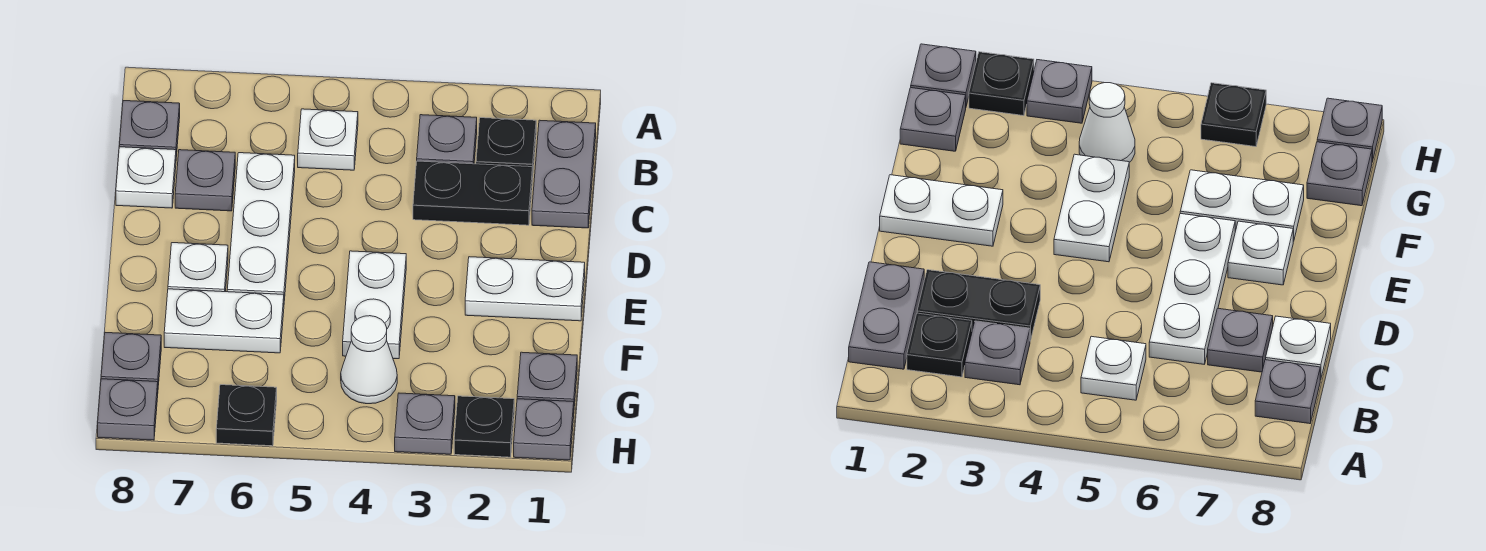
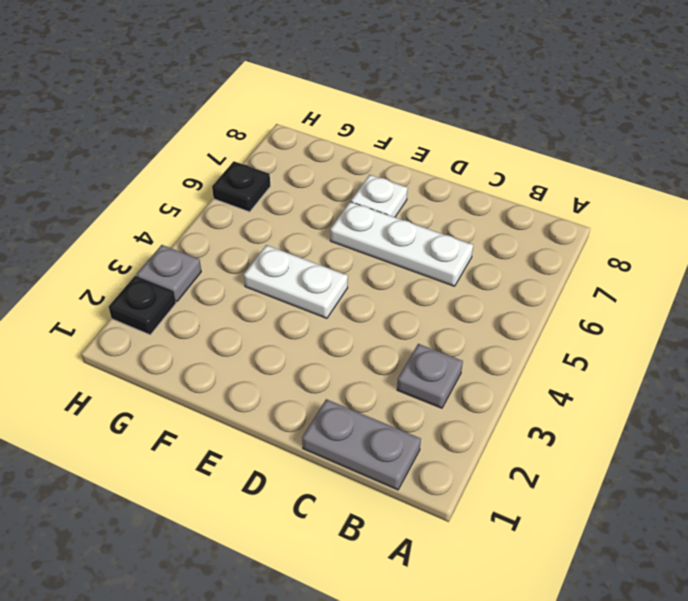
none -> black plate B2 level 1
none -> white plate B5 level 1
none -> grey plate B8 level 1

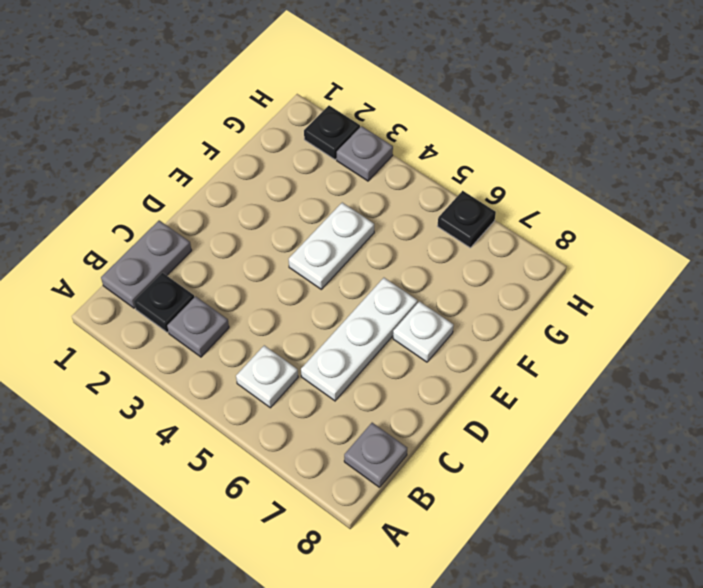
none -> black plate C2:C3 level 1
none -> grey plate C7 level 1
none -> white plate C8 level 1

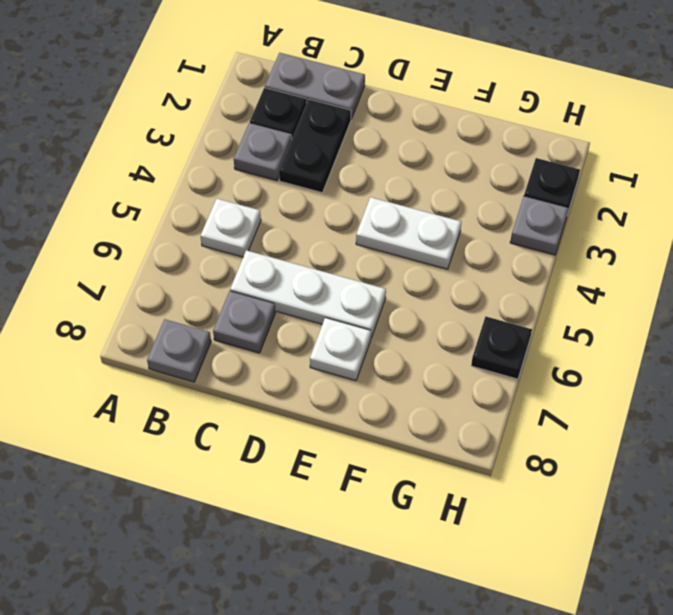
none -> white plate C8 level 1
none -> white plate E1:E2 level 1
none -> white plate F6:F7 level 1

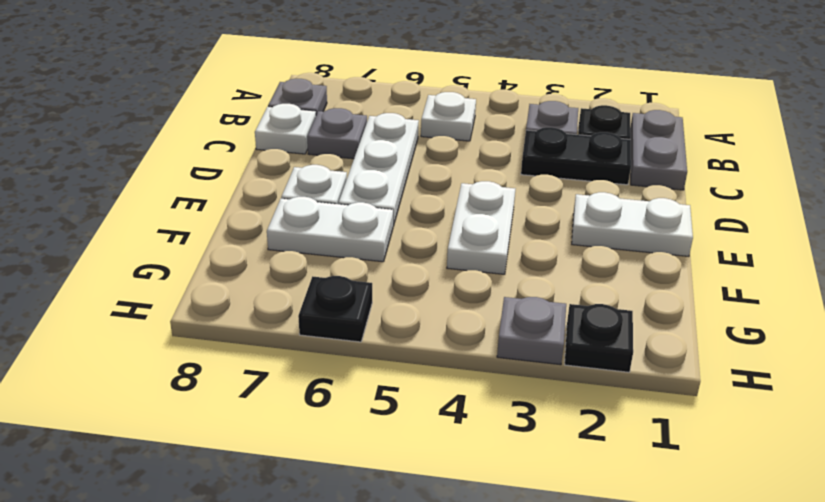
none -> grey plate G1 level 1
none -> white cone G4 level 1
none -> grey plate G8 level 1

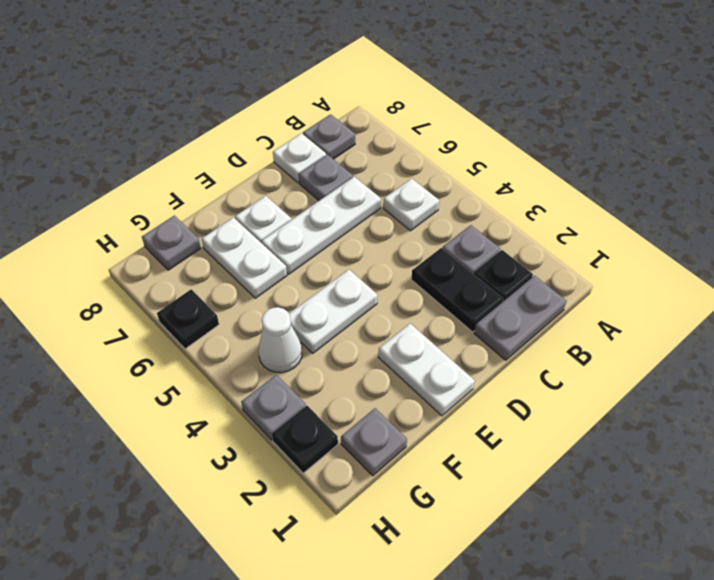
none -> grey plate H1 level 1
none -> grey plate H8 level 1

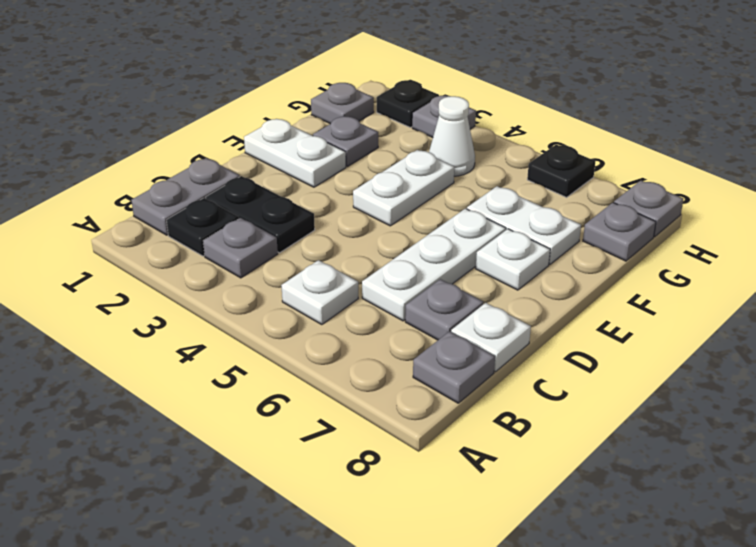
grey plate F2 level 1 -> grey plate H1 level 1

